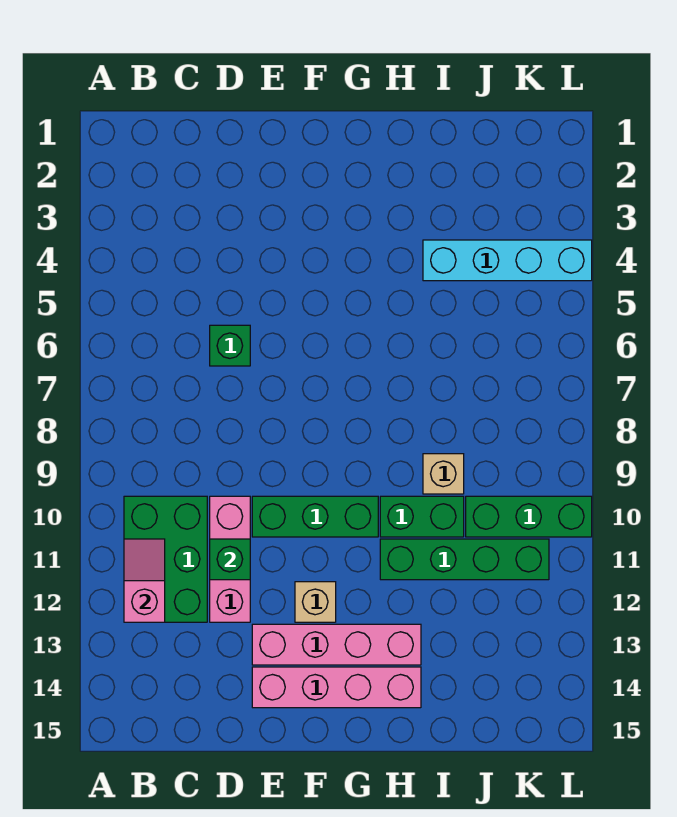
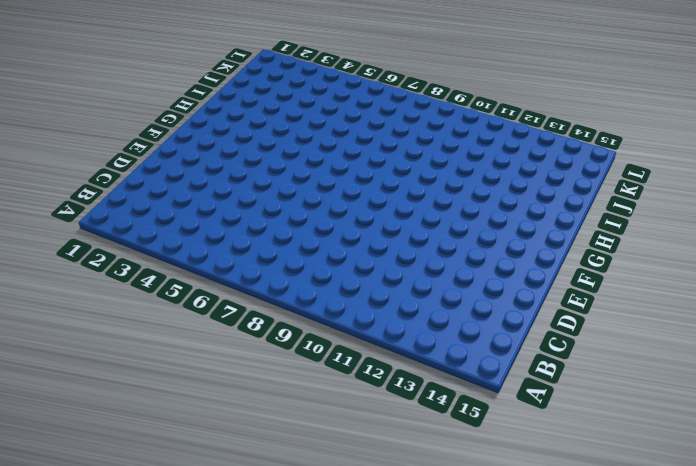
none -> green brick B10:C12 level 1
none -> green brick D6 level 1
none -> pink brick D10:D12 level 1

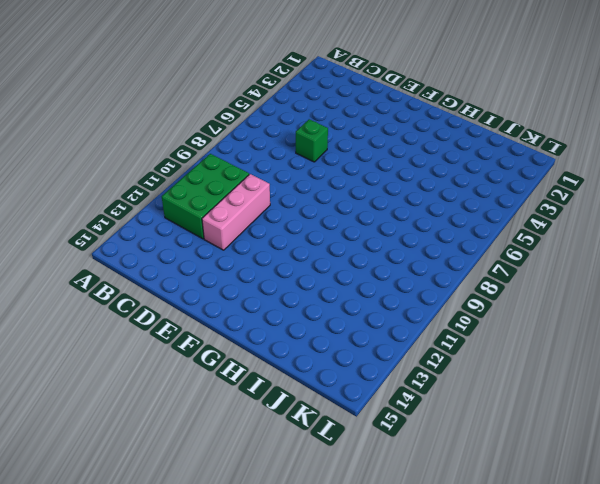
none -> green brick E10:G10 level 1
none -> pink brick E13:H13 level 1
none -> pink brick E14:H14 level 1

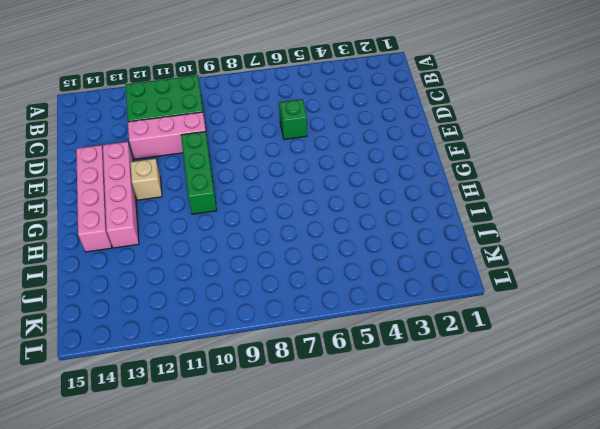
none -> green brick H10:I10 level 1
none -> green brick H11:K11 level 1
none -> cyan brick I4:L4 level 1

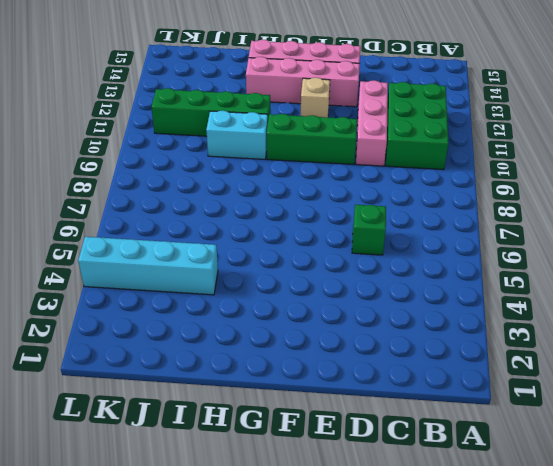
cyan brick H10:I10 level 1 -> green brick H10:I10 level 1
none -> tan brick I9 level 1
none -> green brick J10:L10 level 1
none -> pink slope B11:B12 level 2 top 12

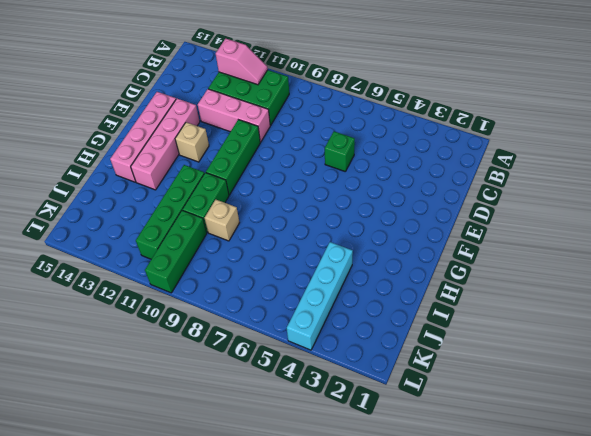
none -> green brick D11 level 2

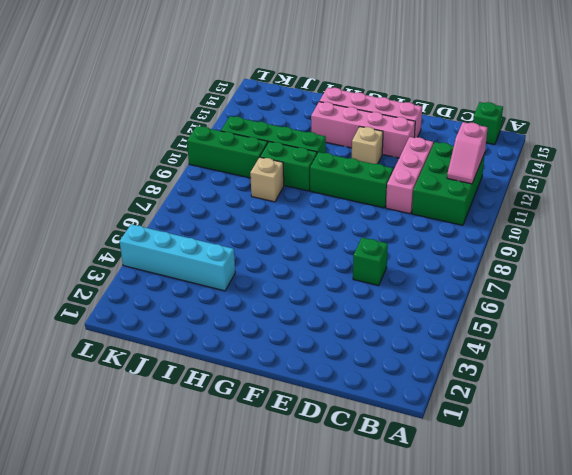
green brick B15 level 1 -> green brick D11 level 2

